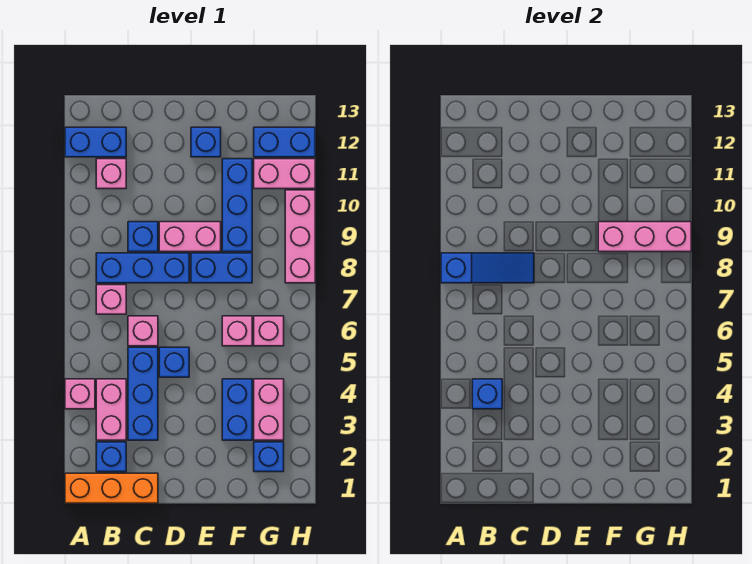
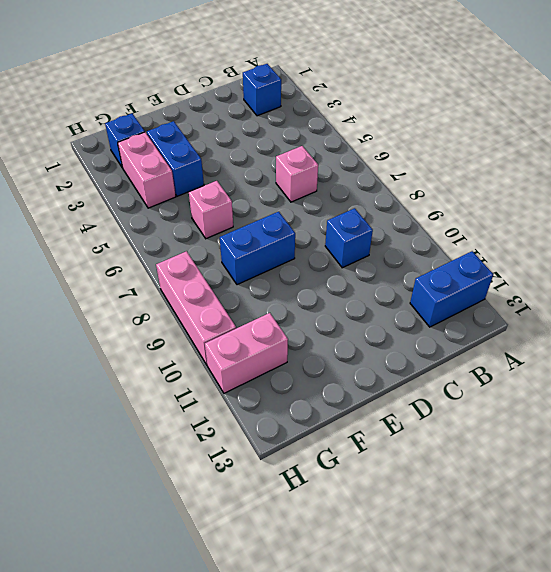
none -> orange brick A1:C1 level 1
none -> pink brick A4 level 1
none -> pink brick B3:B4 level 1

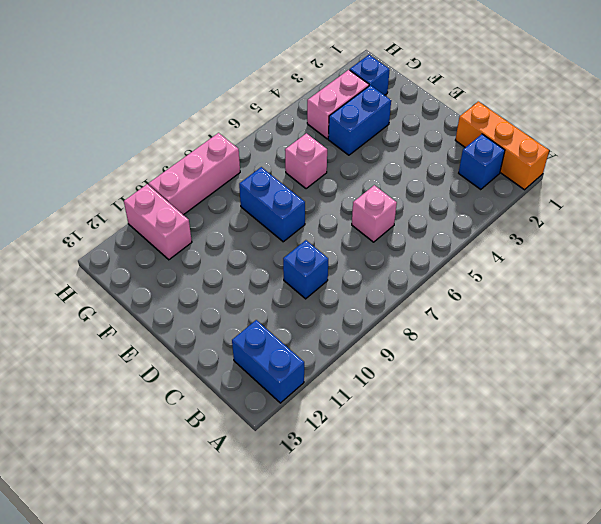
none -> pink brick A4 level 1
none -> pink brick B3:B4 level 1
none -> pink brick B7 level 1

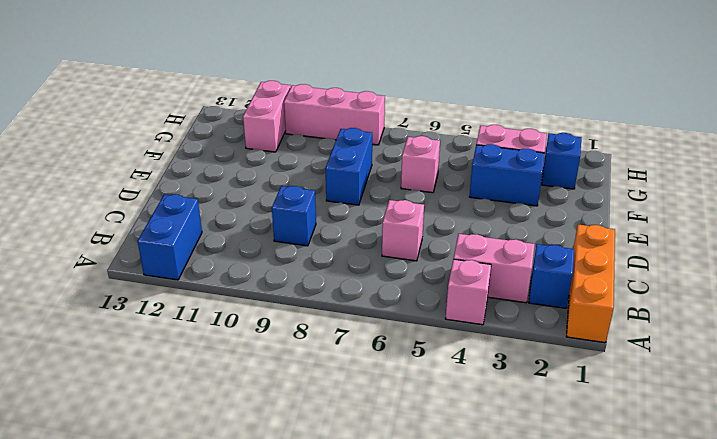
none -> pink brick B7 level 1
none -> blue brick B8:D8 level 1
none -> pink brick B11 level 1

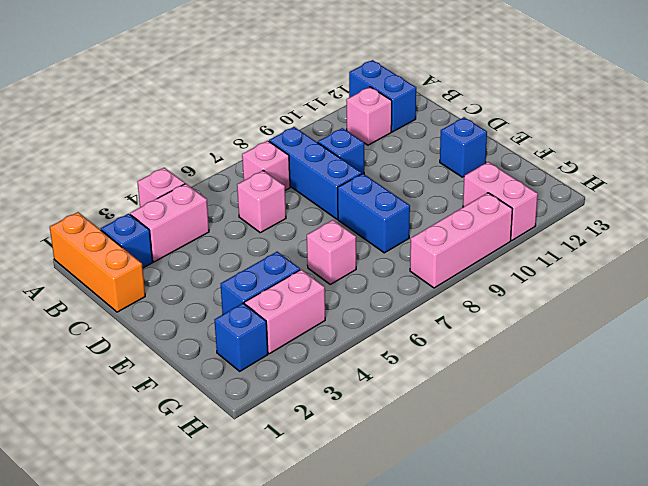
none -> blue brick C3:C5 level 1
none -> blue brick D5 level 1
none -> pink brick D9:E9 level 1

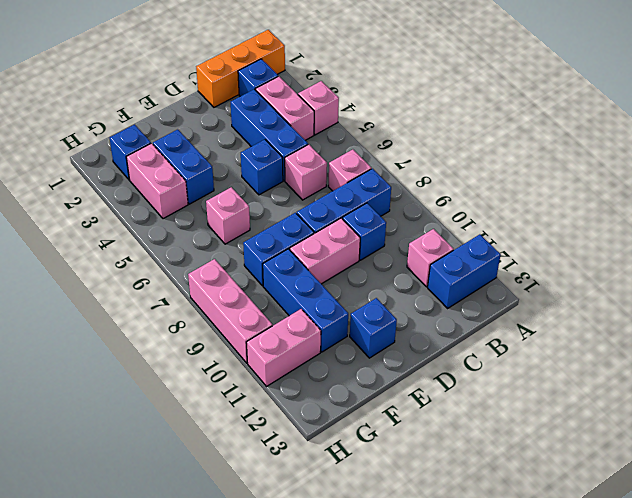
none -> pink brick G6 level 1
none -> blue brick G12:H12 level 1
none -> blue slope A8:C8 level 2 top A

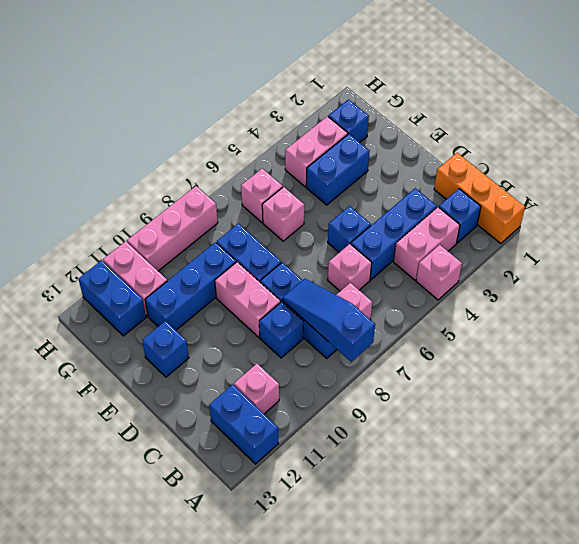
none -> blue brick B4 level 2
none -> pink brick F9:H9 level 2

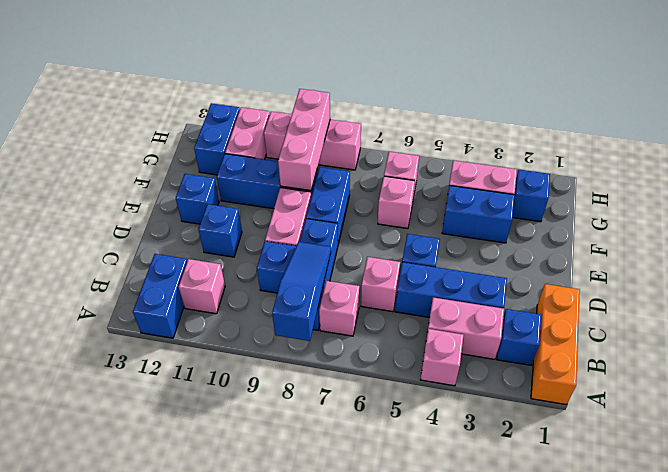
blue brick D11 level 1 -> blue brick B4 level 2

